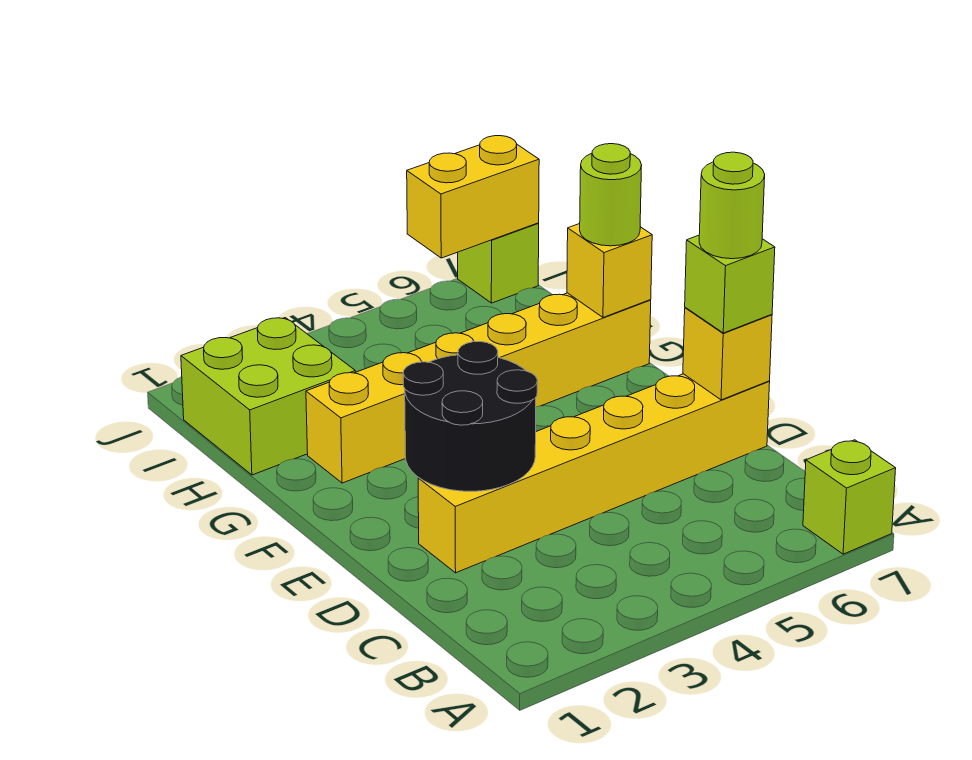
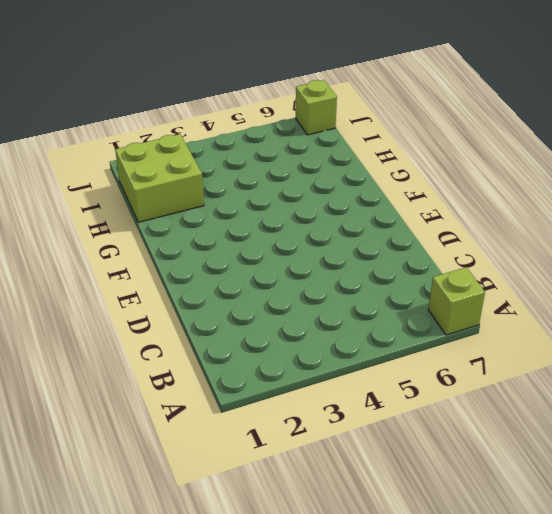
none -> yellow brick D2:D7 level 1
none -> yellow brick G2:G7 level 1
none -> black round brick D2:E3 level 2

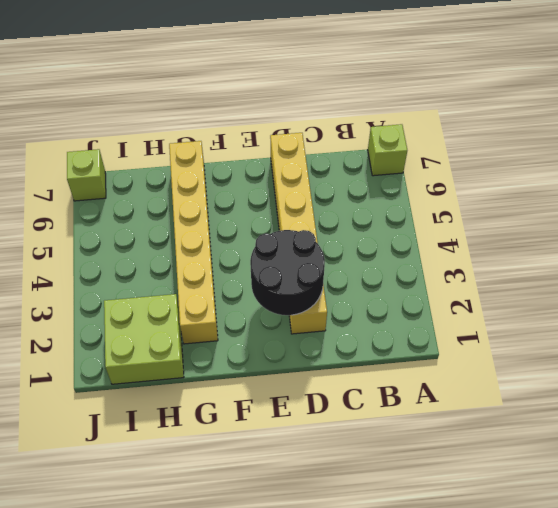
none -> yellow brick D7 level 2
none -> yellow brick G7 level 2
none -> yellow brick J6:J7 level 2

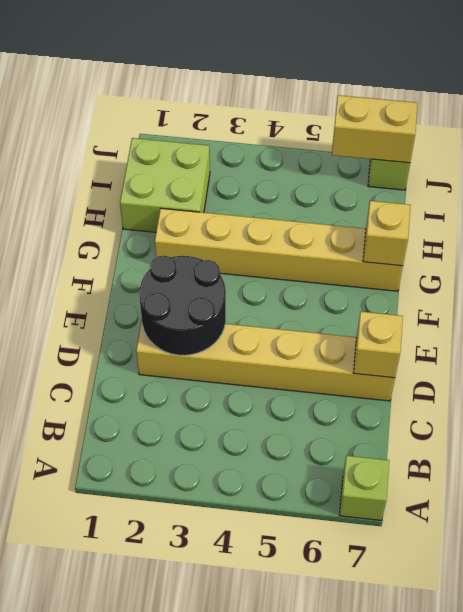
none -> lime brick D7 level 3
none -> lime round brick G7 level 3
none -> lime round brick D7 level 4

